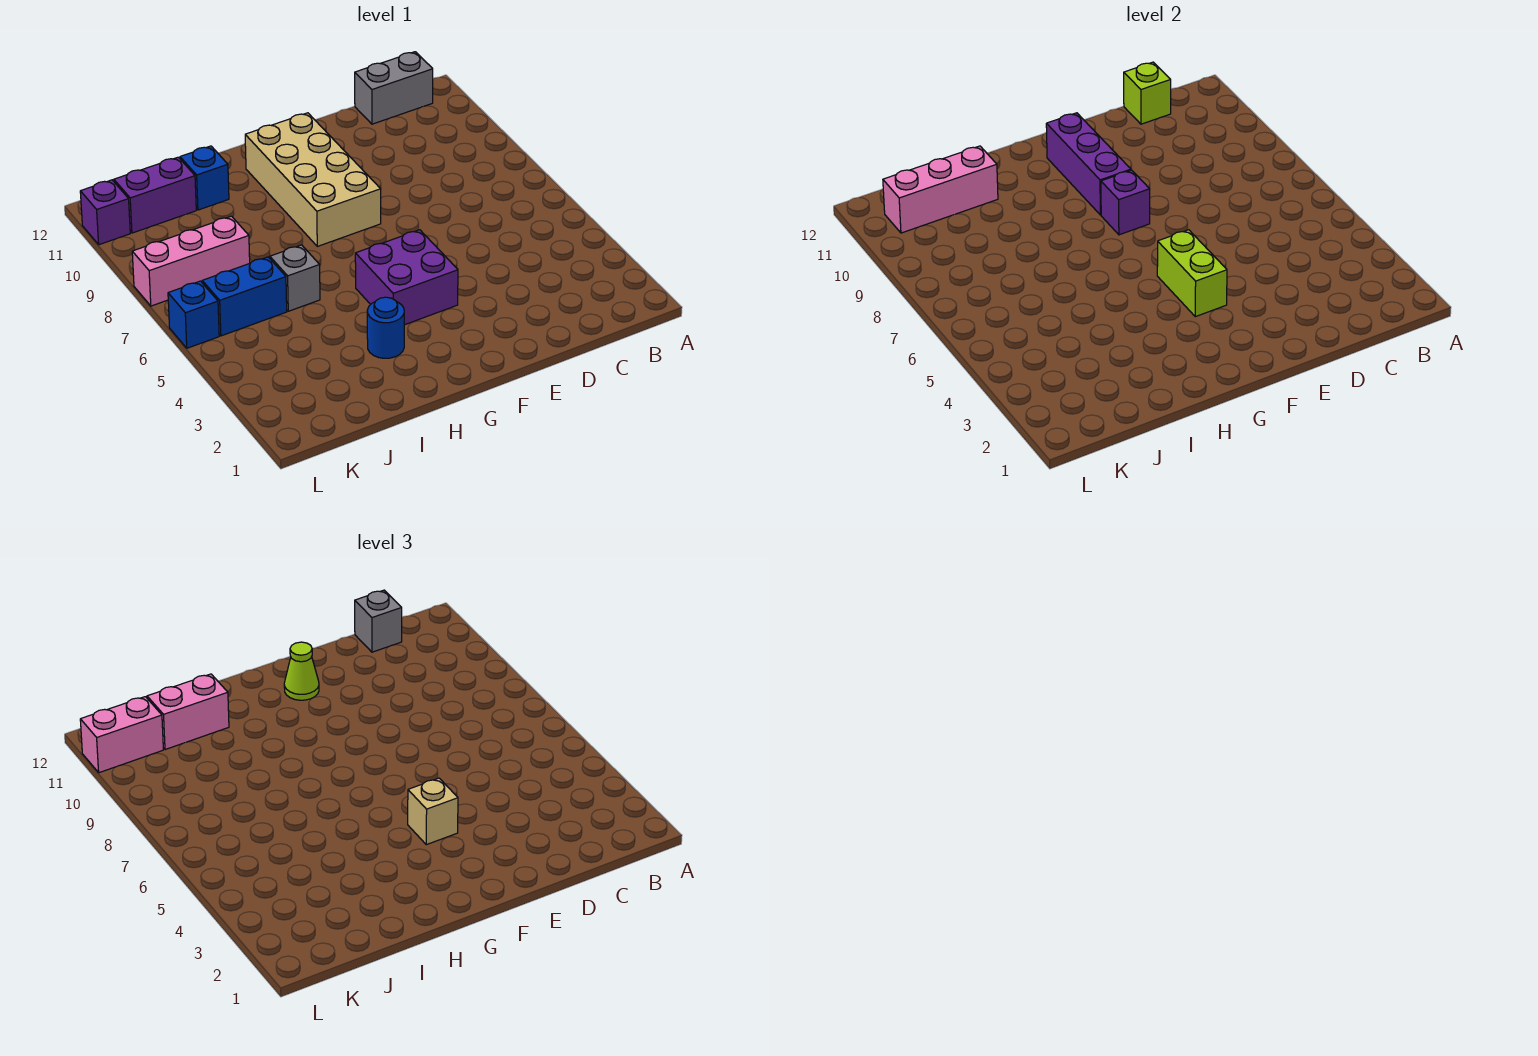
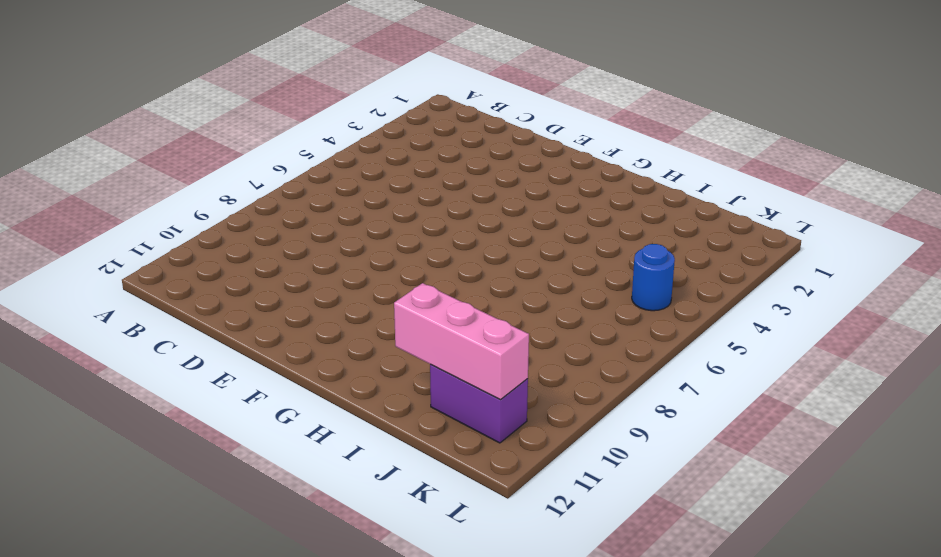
blue round brick K5 level 1 -> blue round brick H3 level 1
none -> grey brick B12:C12 level 1
none -> purple brick F4:G5 level 1
none -> tan brick F8:G11 level 1

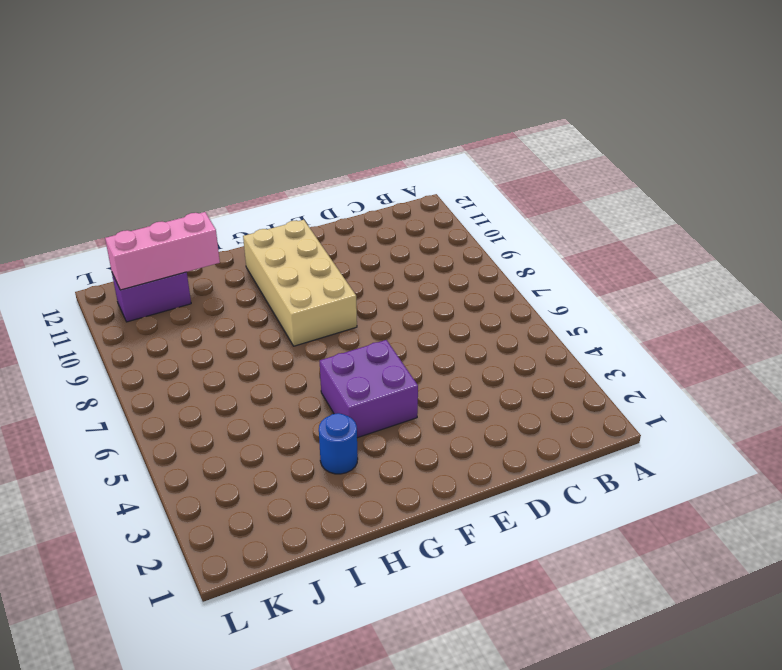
none -> grey brick B12:C12 level 1
none -> grey brick I6 level 1
none -> blue brick I11 level 1

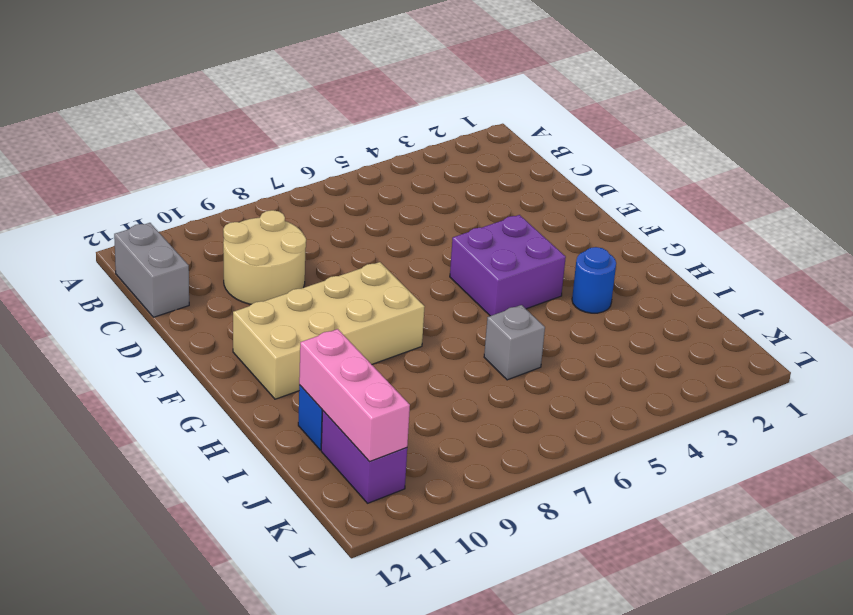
tan round brick C9:D10 level 1 -> none
none -> blue brick J6:K6 level 1
none -> pink brick J8:L8 level 1
none -> blue brick L6 level 1

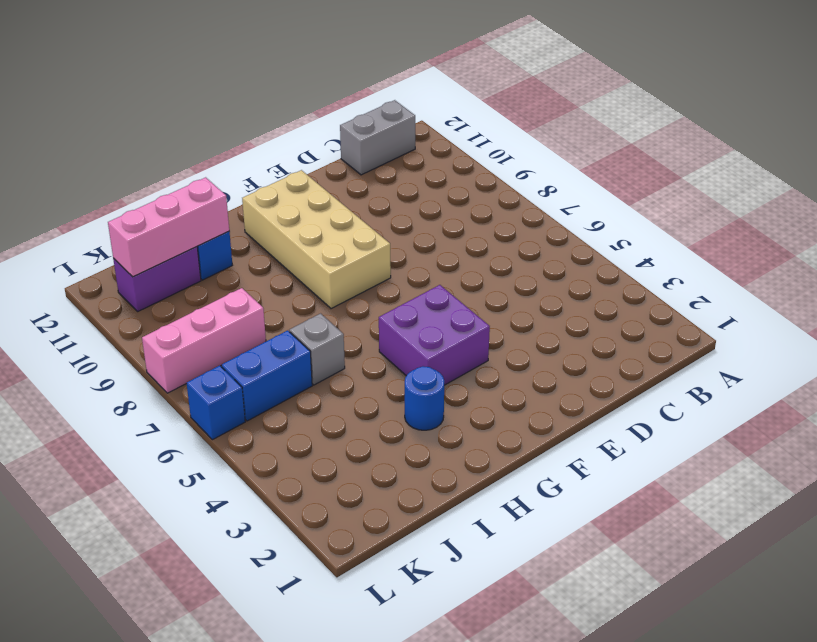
none -> purple brick L11 level 1
none -> lime brick C12 level 2
none -> lime brick F4:F5 level 2

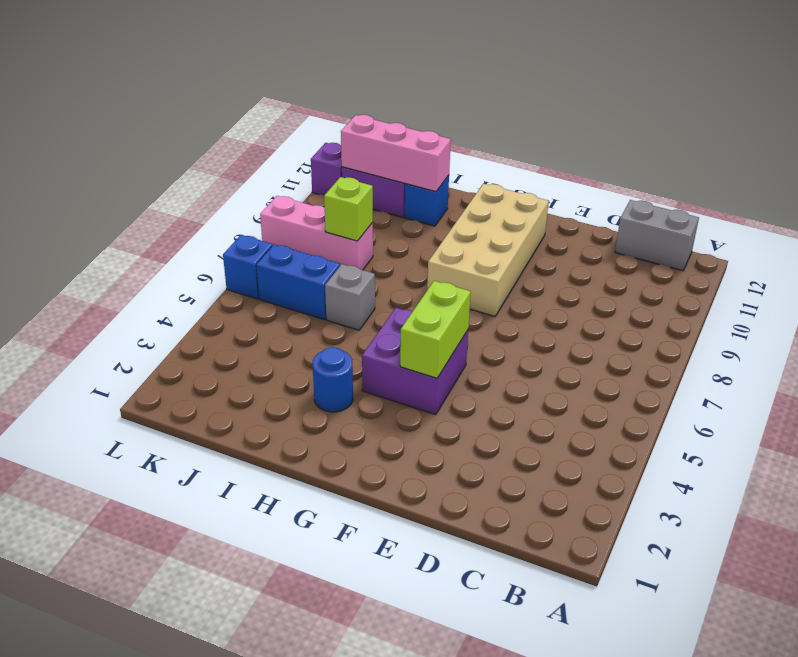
lime brick J8 level 2 -> lime brick C12 level 2
none -> purple brick F8 level 2
none -> purple brick F9:F11 level 2
none -> grey brick C12 level 3

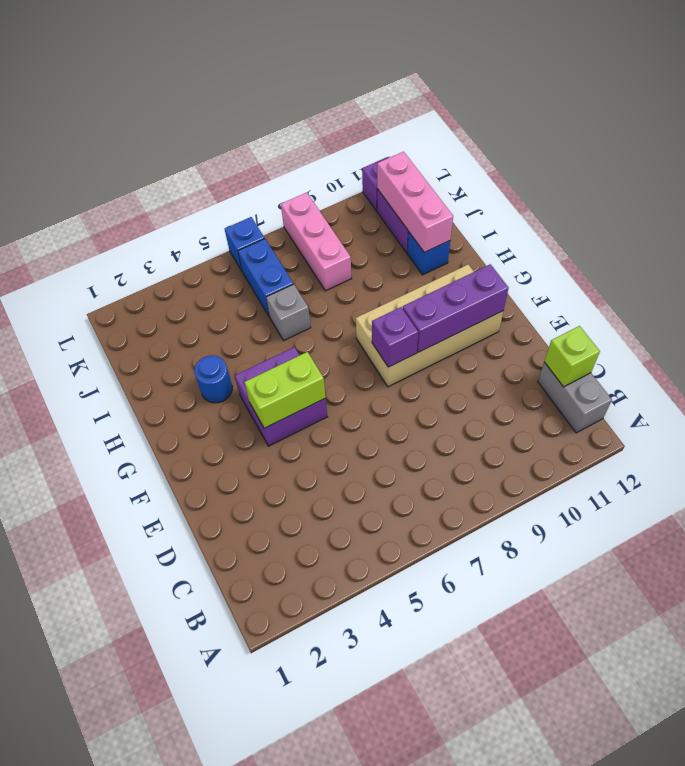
none -> grey brick C12 level 3
none -> tan brick F4 level 3
none -> lime cone F11 level 3

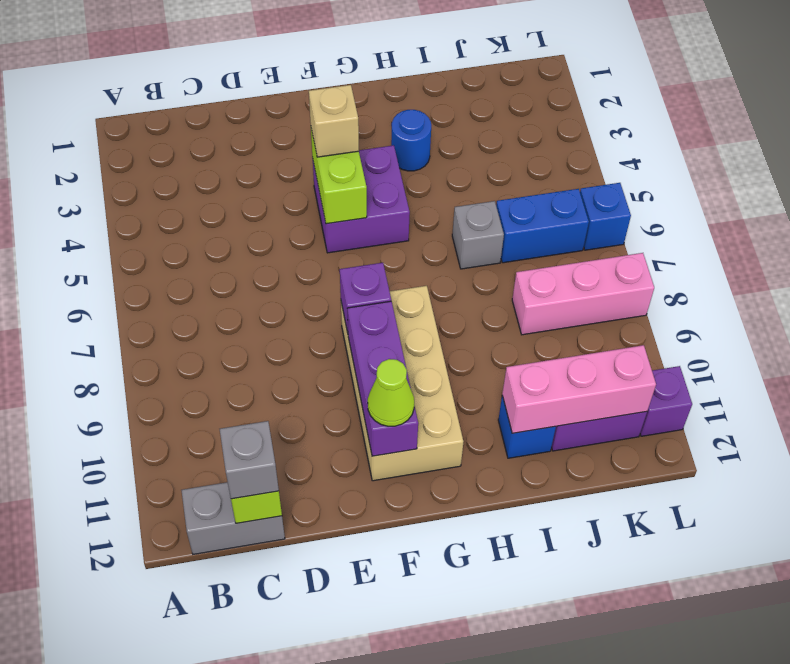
none -> pink brick I11:J11 level 3
none -> pink brick K11:L11 level 3

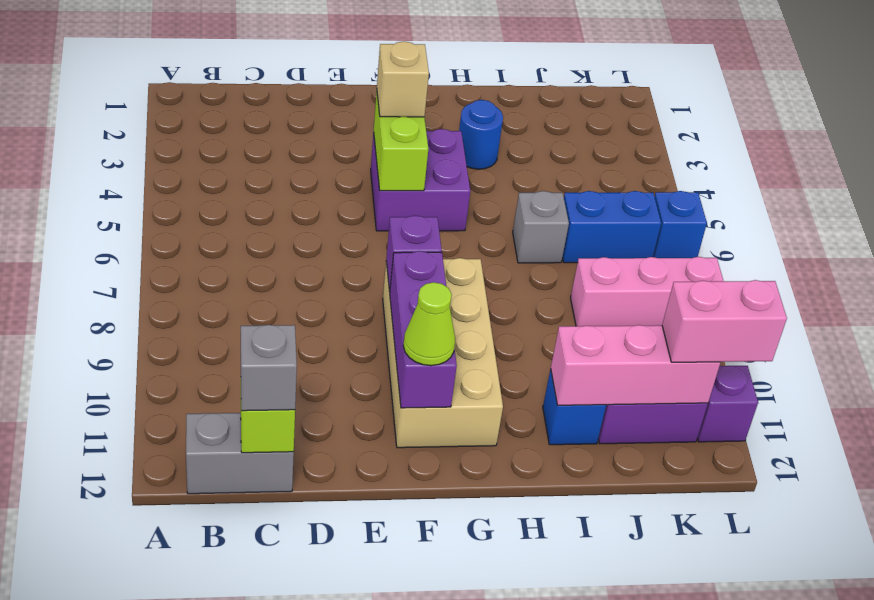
none -> pink brick I11:J11 level 3

